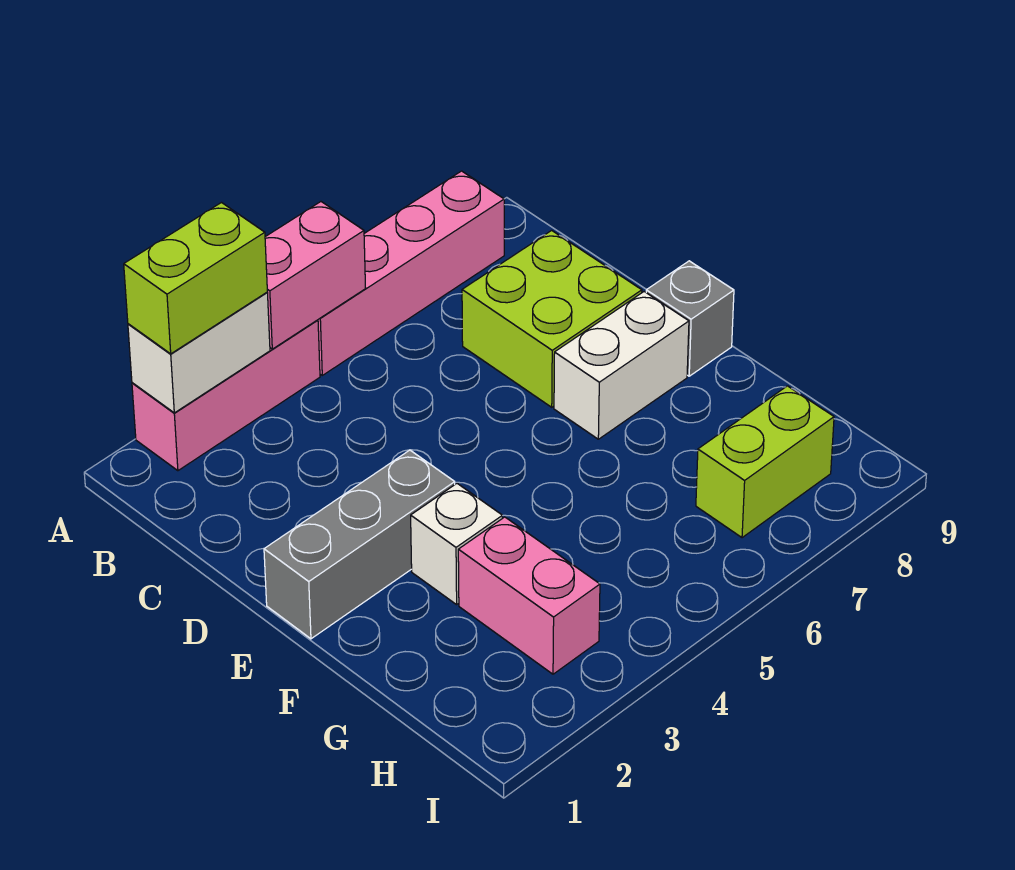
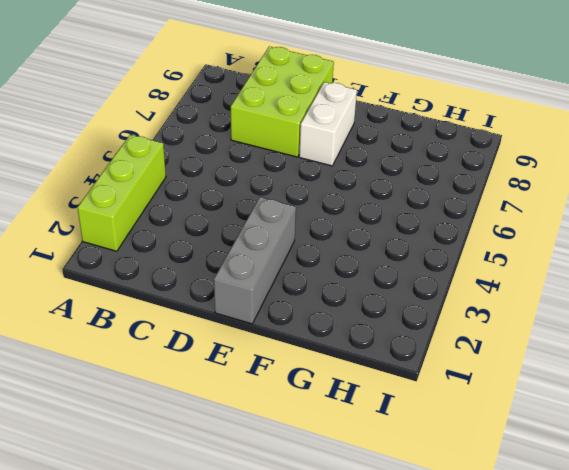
lime brick A2:A4 level 1 -> pink brick A2:A4 level 1
lime brick C7:D9 level 1 -> lime brick C7:D8 level 1
none -> pink brick A5:A8 level 1
none -> grey brick E9 level 1
none -> white brick F3 level 1

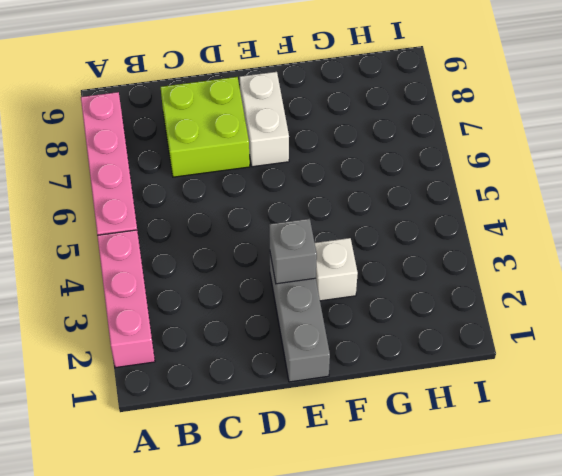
grey brick E3 level 2 -> grey brick E9 level 1
none -> pink brick G3:H3 level 1
none -> lime brick H7:H8 level 1
none -> white brick A2:A3 level 2

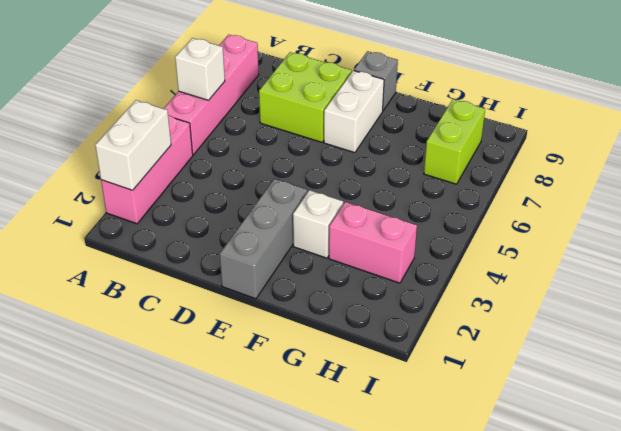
white brick A6 level 2 -> none
none -> pink brick A4:A5 level 2
none -> lime brick A2:A3 level 3

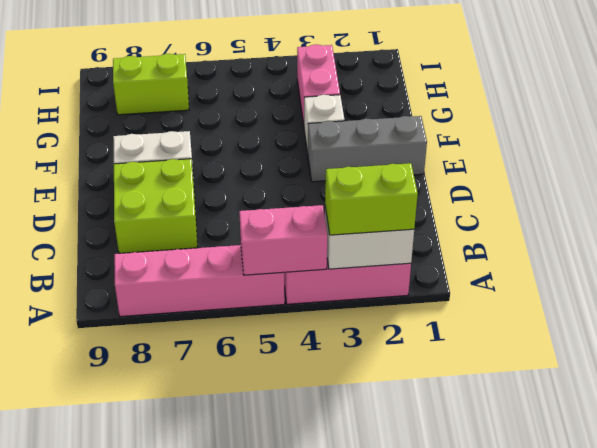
none -> grey brick E9 level 1

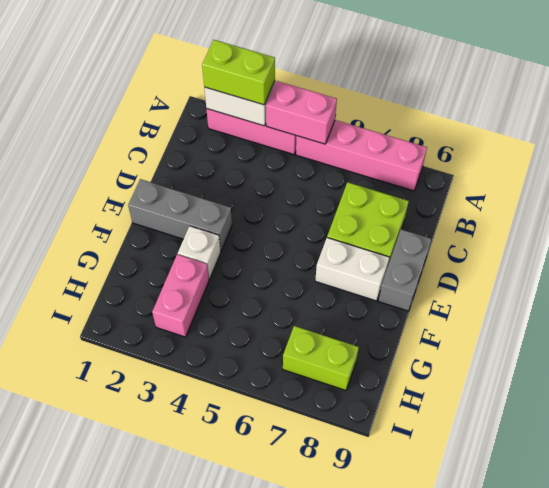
grey brick D9:E9 level 1 -> grey brick E9 level 1

